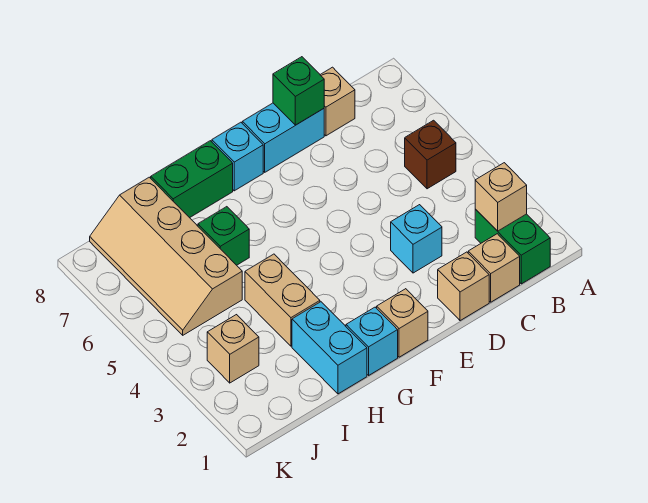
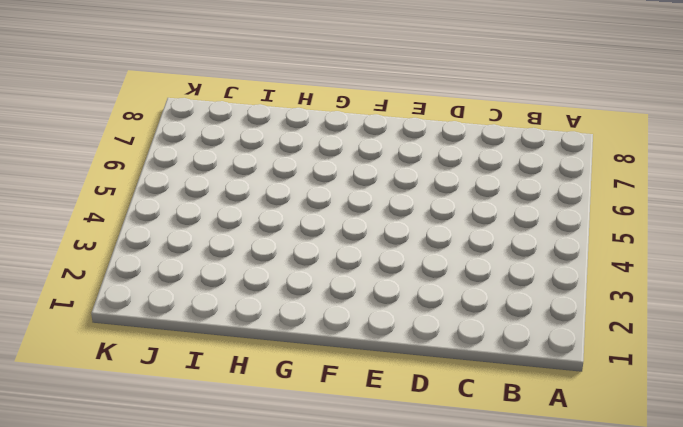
none -> green brick B1:B2 level 1
none -> brown brick B5 level 1
none -> tan brick C1 level 1

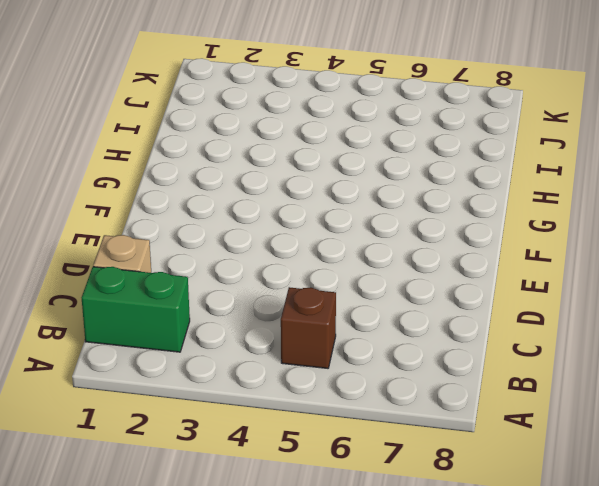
none -> tan brick C8 level 1
none -> tan brick D1 level 1
none -> cyan brick D3 level 1

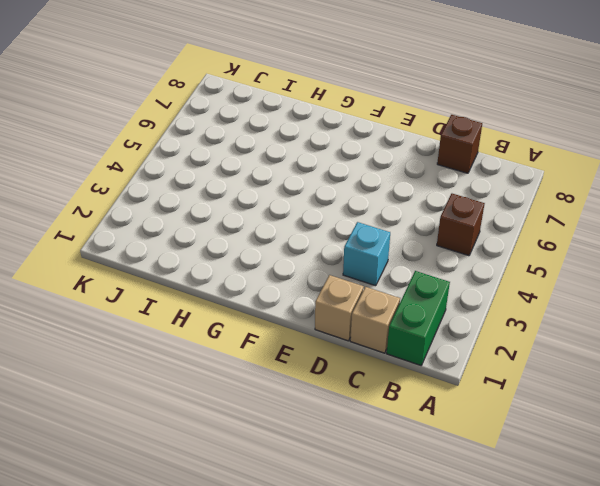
brown brick C8 level 1 -> tan brick C8 level 1
none -> cyan brick D8:E8 level 1
none -> tan brick F1 level 1
none -> cyan brick F8 level 1

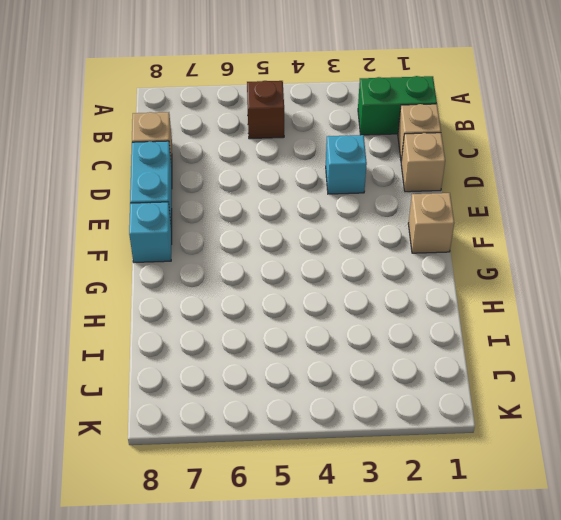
none -> cyan brick G1 level 1
none -> green brick G8:H8 level 1
none -> cyan brick H1:H2 level 1

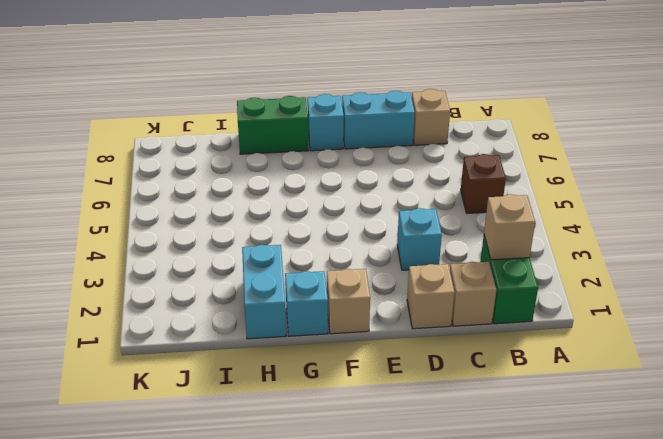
none -> tan brick H3:H4 level 1
none -> green brick H6 level 1
none -> tan slope I5:J8 level 1 top I

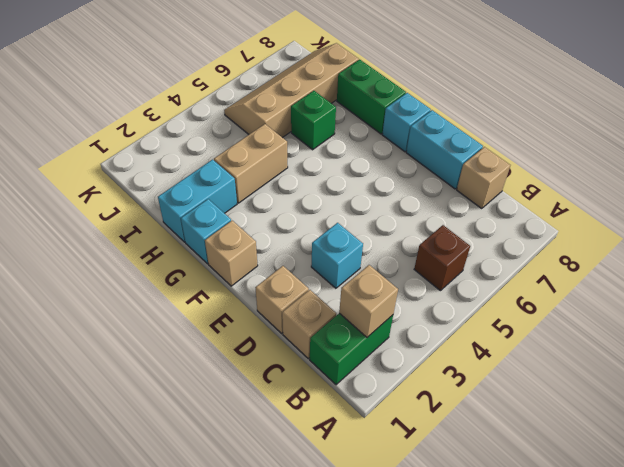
none -> tan brick J3 level 1
none -> green brick D8 level 2

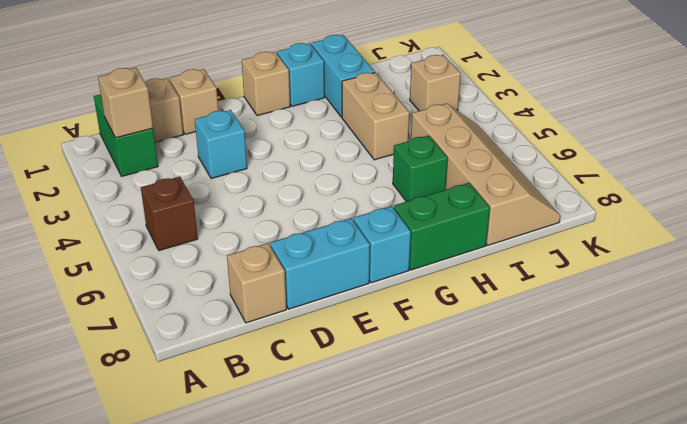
none -> green brick D8 level 2

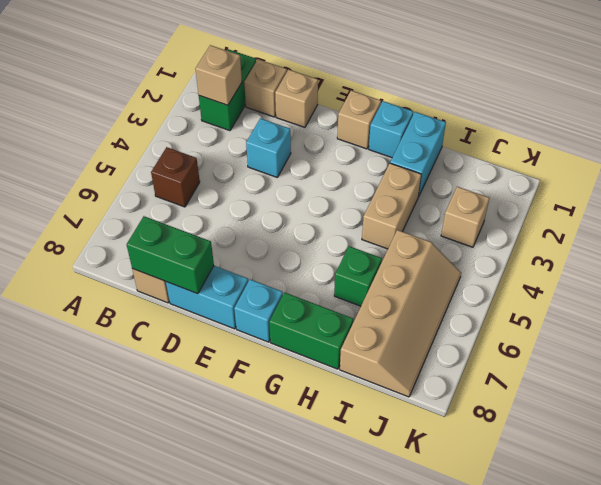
green brick C8:D8 level 2 -> green brick D8 level 2

